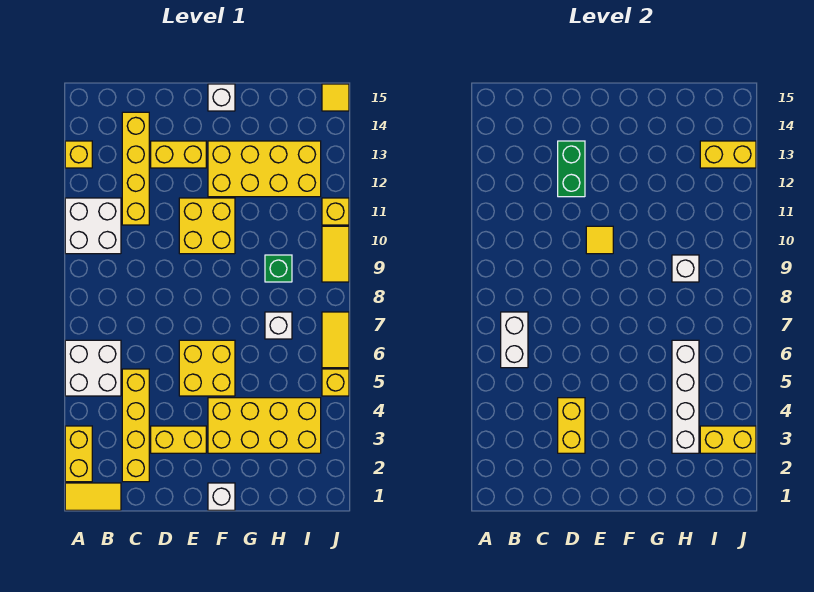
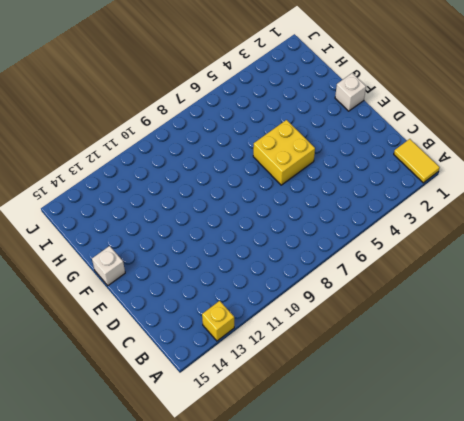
none -> yellow brick A2:A3 level 1
none -> white brick A5:B6 level 1
none -> white brick A10:B11 level 1
none -> yellow brick C2:C5 level 1

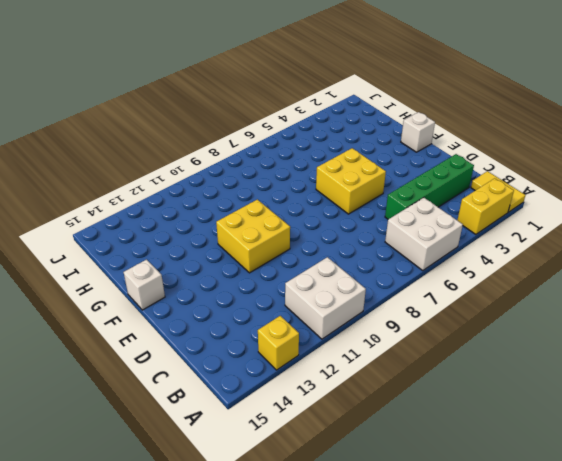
green brick C2:C5 level 1 -> yellow brick C2:C5 level 1
none -> yellow brick C11:C14 level 1
none -> yellow brick D3:E3 level 1
none -> yellow brick D13:E13 level 1
none -> yellow brick F3:I4 level 1

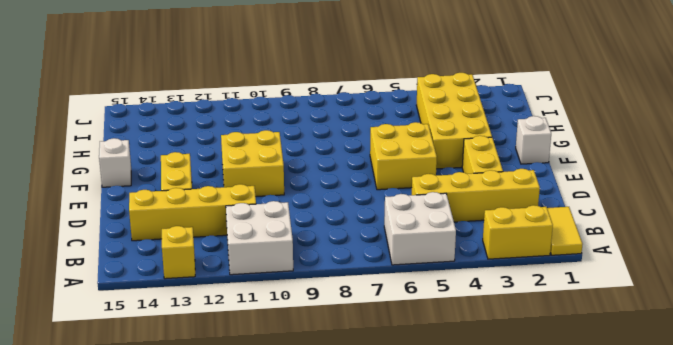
none -> yellow brick F12:I13 level 1
none -> white brick H7 level 1
none -> green brick H9 level 1
none -> yellow brick J5 level 1

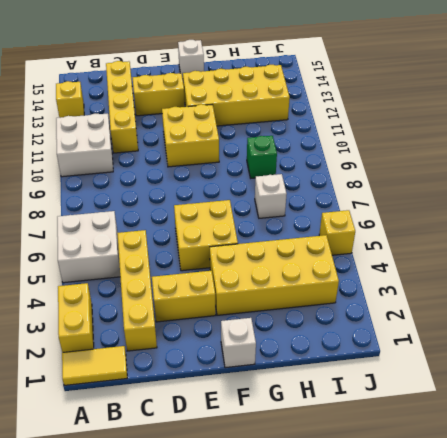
none -> yellow tile J6:J7 level 1
none -> yellow tile J9:J10 level 1
none -> yellow brick J11 level 1
none -> yellow tile J15 level 1

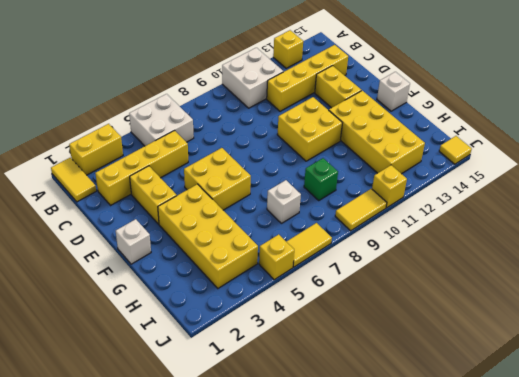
none -> white brick B6:B7 level 2
none -> yellow brick D3:D4 level 2
none -> green brick D12:D13 level 2
none -> yellow tile E10 level 2

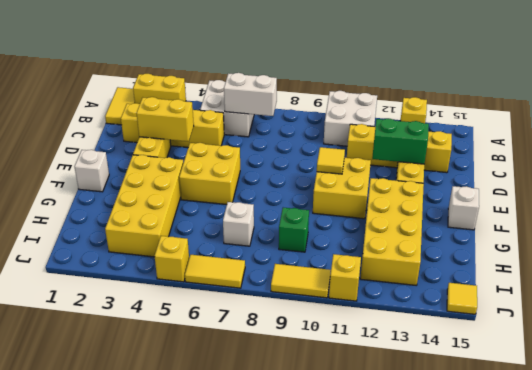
none -> white brick H3:H6 level 2
none -> white brick H9 level 2
none -> yellow brick I3:J3 level 2
none -> yellow brick I13:J13 level 2

